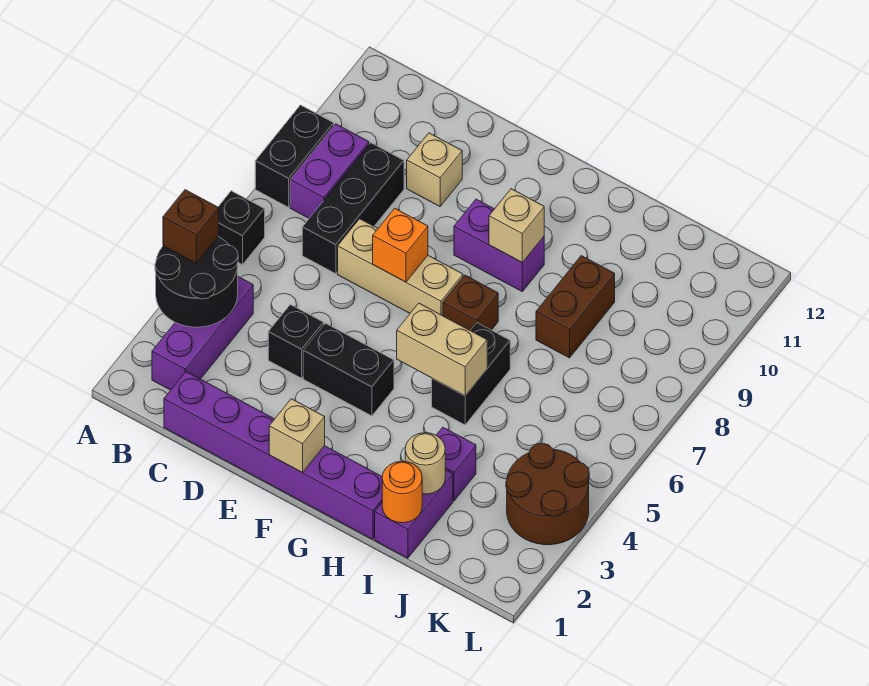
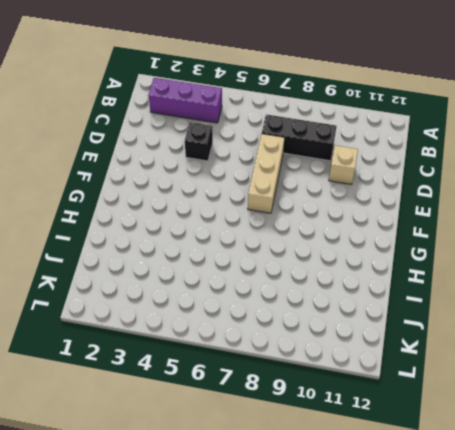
none -> black brick A6 level 1
none -> black brick A8:A9 level 1
none -> purple brick B8:B9 level 1

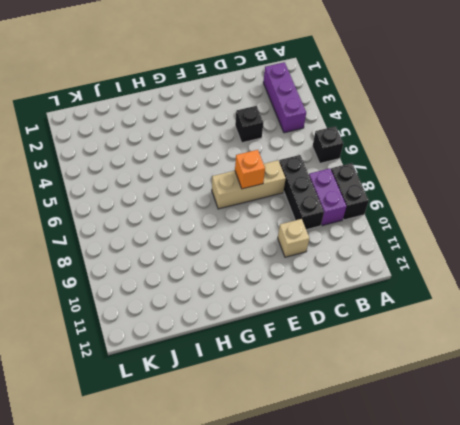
none -> purple brick C1:H1 level 1
none -> black brick E4:F4 level 1
none -> purple brick F9:G9 level 1

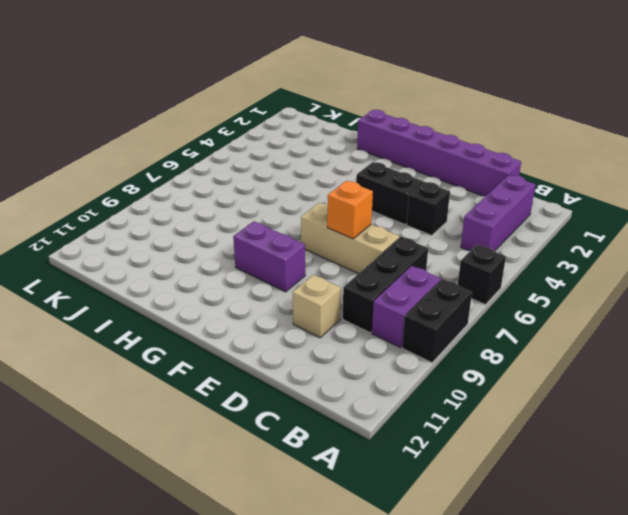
none -> brown brick G7 level 1
none -> black brick H5:H6 level 1
none -> purple brick I1:I2 level 1

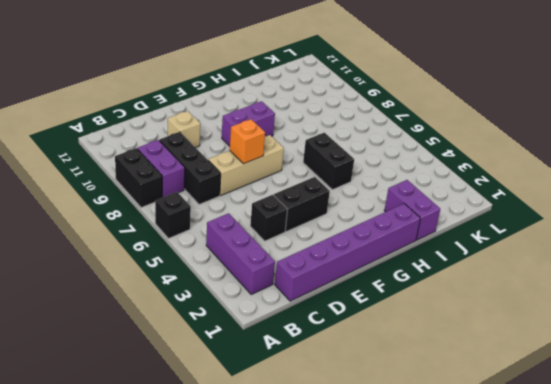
none -> brown brick G7 level 1
none -> purple brick I3 level 1
none -> brown brick I8:I9 level 1

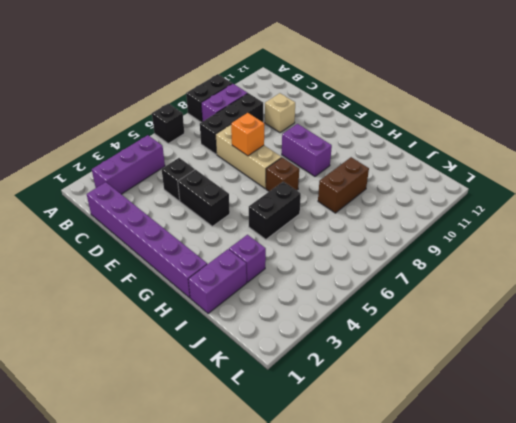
none -> brown round brick K3:L4 level 1
none -> black round brick A3:B4 level 2
none -> tan brick F1 level 2

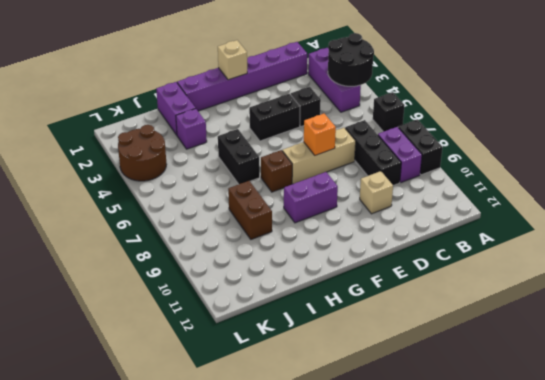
none -> tan brick G5:H5 level 2
none -> tan brick G9 level 2
none -> orange round brick I1 level 2

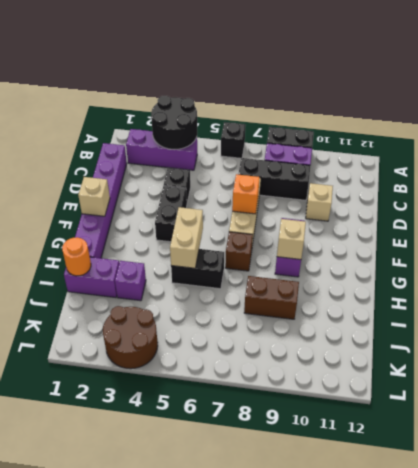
none -> tan round brick I2 level 2
none -> brown brick A4 level 3

